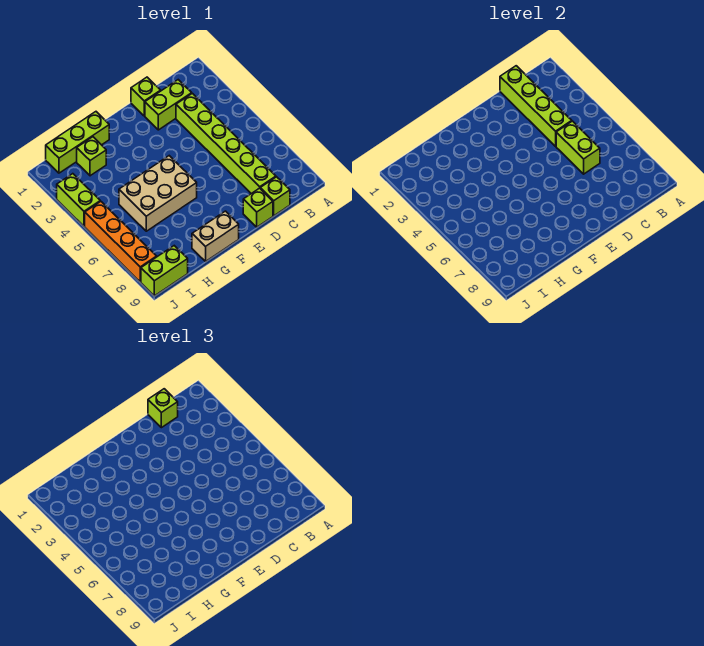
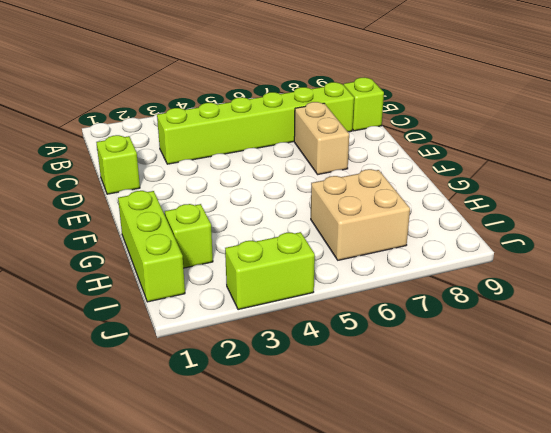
tan brick D7:E7 level 1 -> tan brick F9:G9 level 1
tan brick H6:I7 level 1 -> tan brick F5:H6 level 1
none -> lime brick C2:D2 level 1
none -> lime brick D9 level 1
none -> lime brick I9:J9 level 1

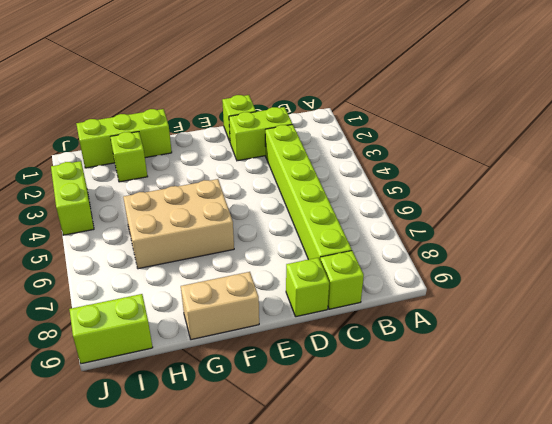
none -> orange brick J5:J8 level 1
none -> lime brick C1:C4 level 2
none -> lime brick C5:C6 level 2

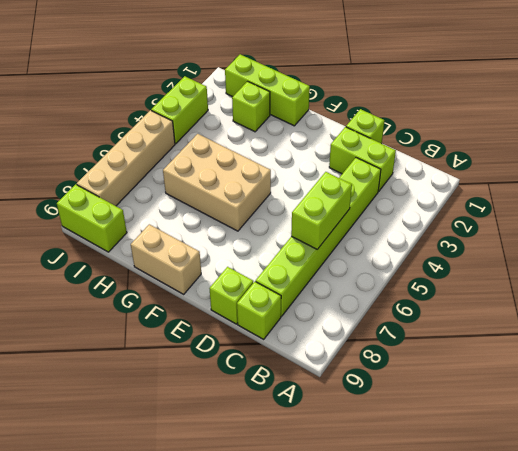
tan brick J5:J8 level 1 -> orange brick J5:J8 level 1
none -> lime brick C1:C4 level 2
none -> lime brick C1 level 3

